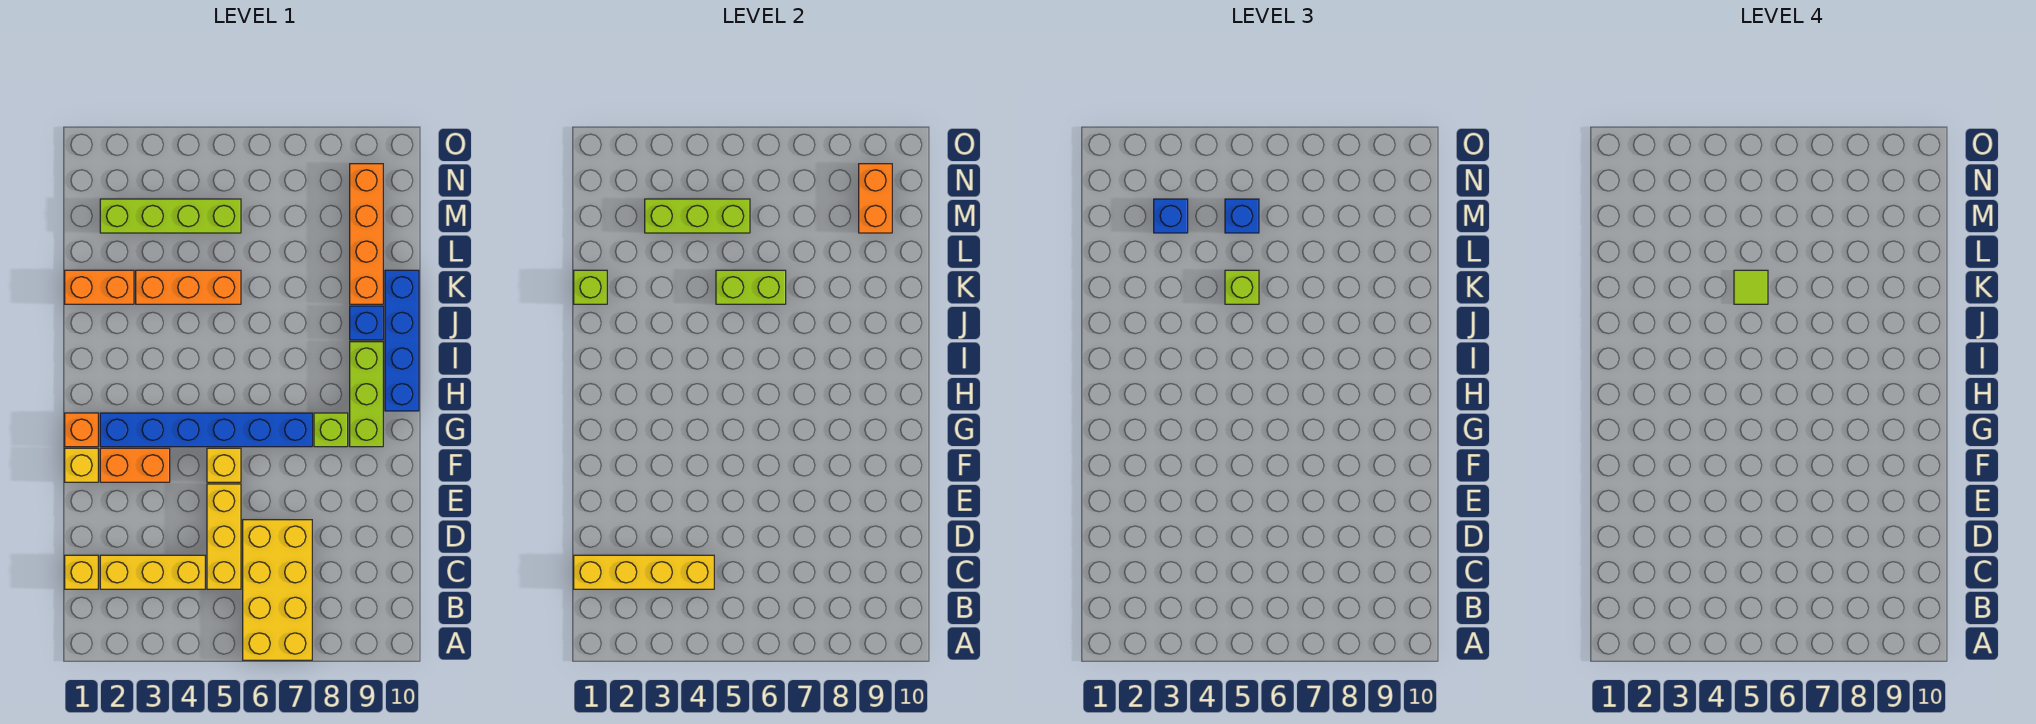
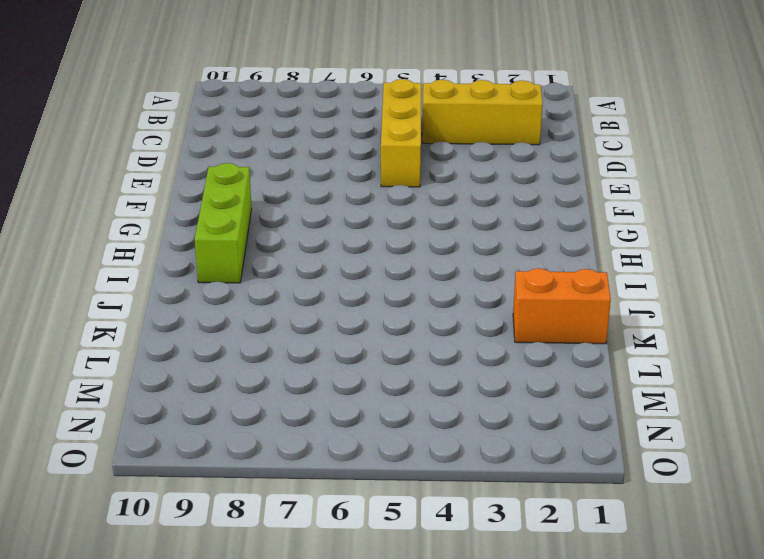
none -> yellow brick A6:D7 level 1
none -> yellow brick C1 level 1
none -> yellow brick F1 level 1

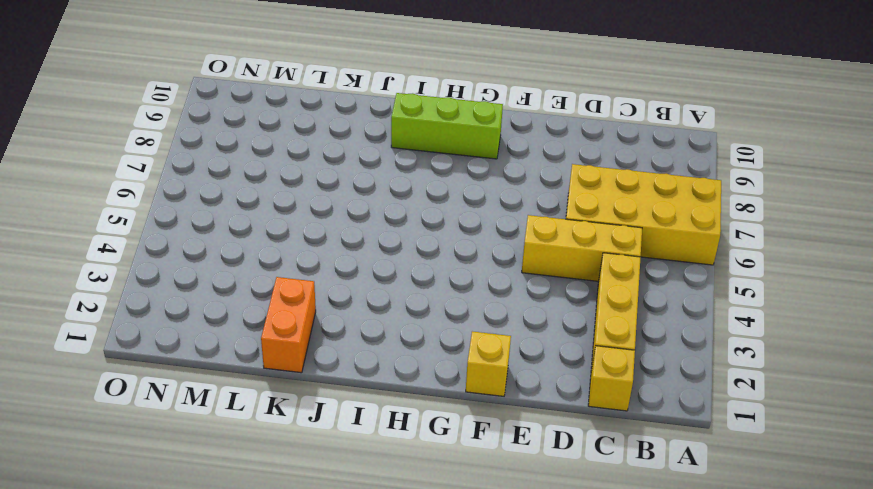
none -> orange brick F2:F3 level 1
none -> yellow brick F5 level 1
none -> orange brick G1 level 1

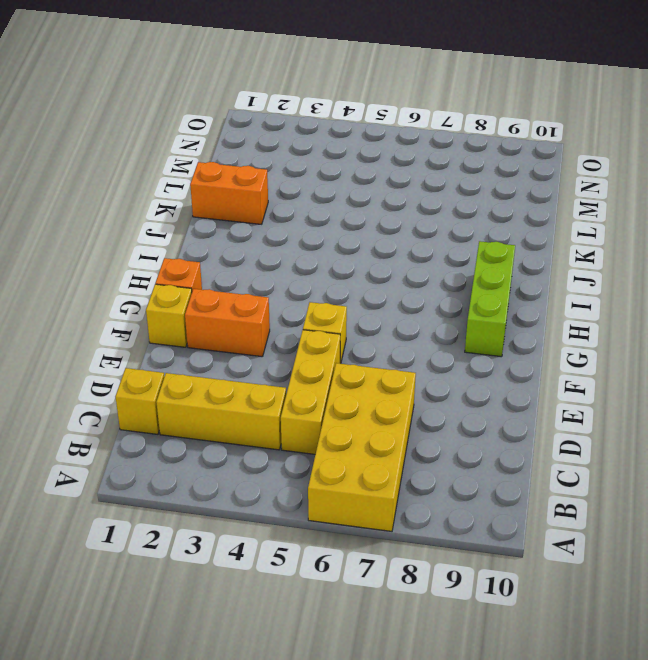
none -> blue brick G2:G7 level 1
none -> lime brick G8 level 1
none -> blue brick H10:K10 level 1

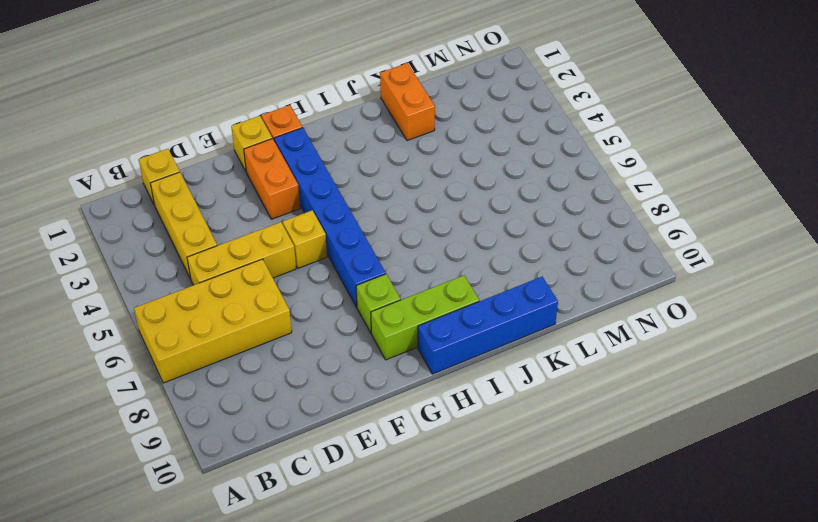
none -> blue brick J9 level 1
none -> orange brick K3:K5 level 1
none -> orange brick K9:N9 level 1

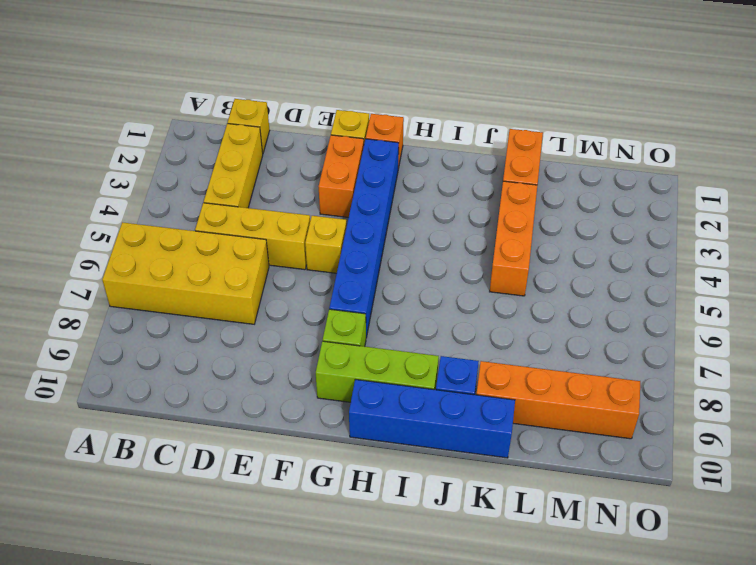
none -> lime brick M2:M5 level 1
none -> yellow brick C1:C4 level 2
none -> lime brick K1 level 2

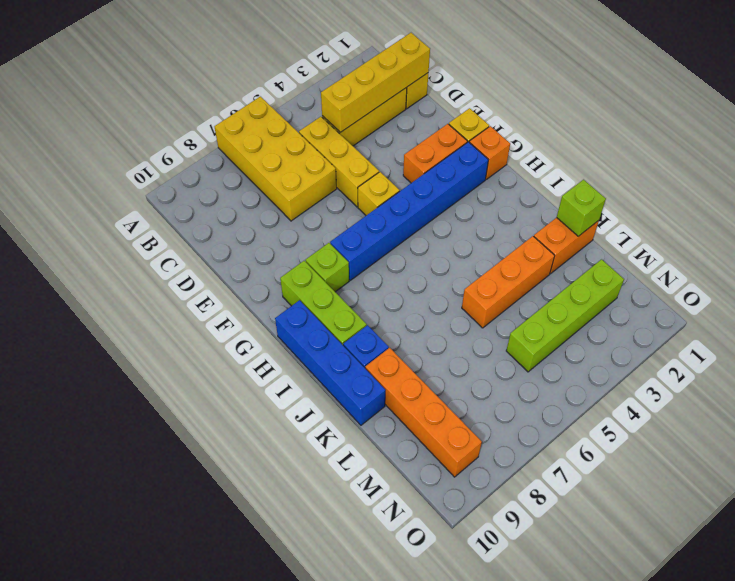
none -> lime brick K5:K6 level 2
none -> lime brick M3:M5 level 2
none -> orange brick M9:N9 level 2

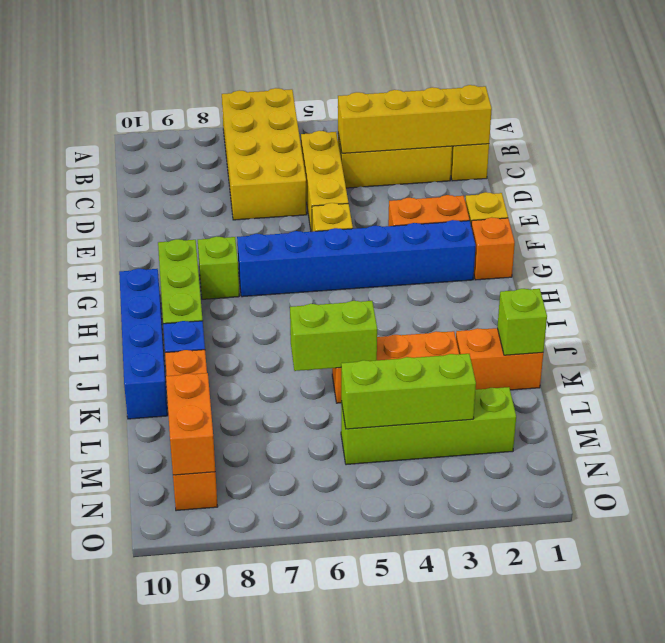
none -> lime brick K5 level 3
none -> blue brick M3 level 3
none -> blue brick M5 level 3

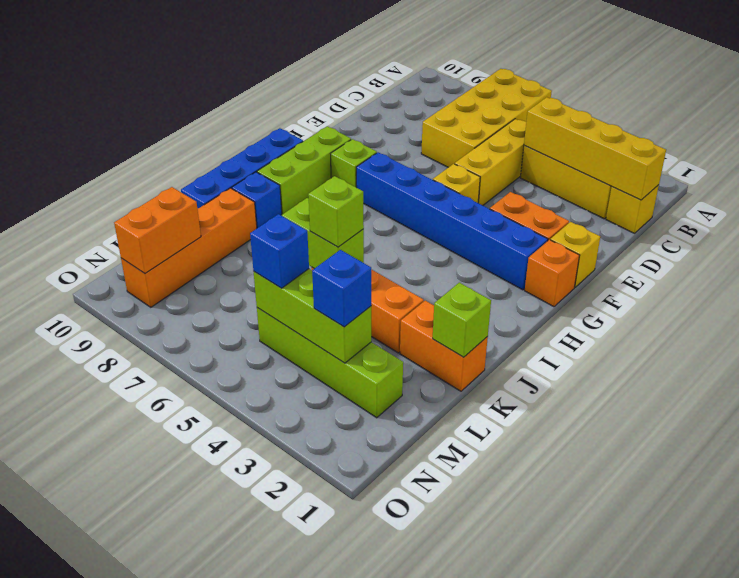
none -> lime tile K5 level 4

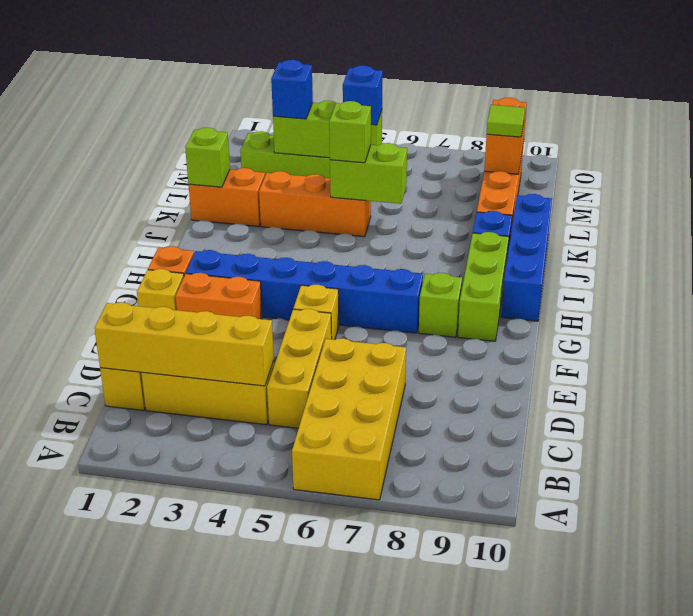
lime tile M9 level 3 -> lime tile K5 level 4

